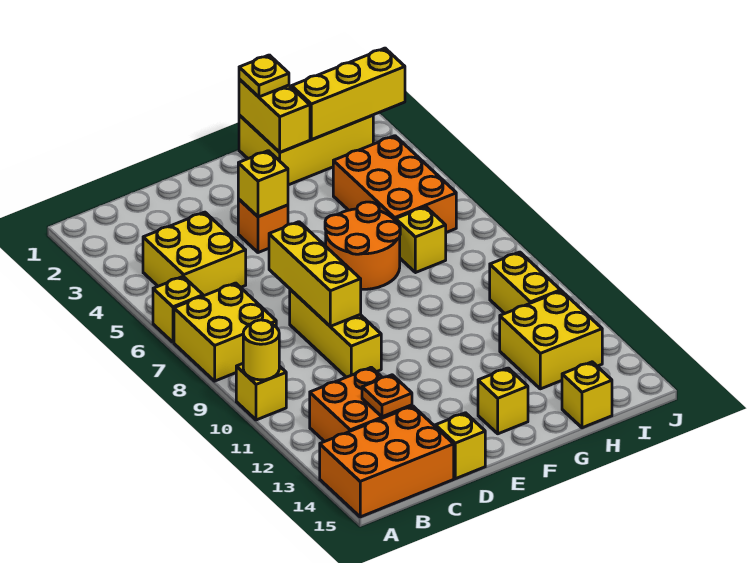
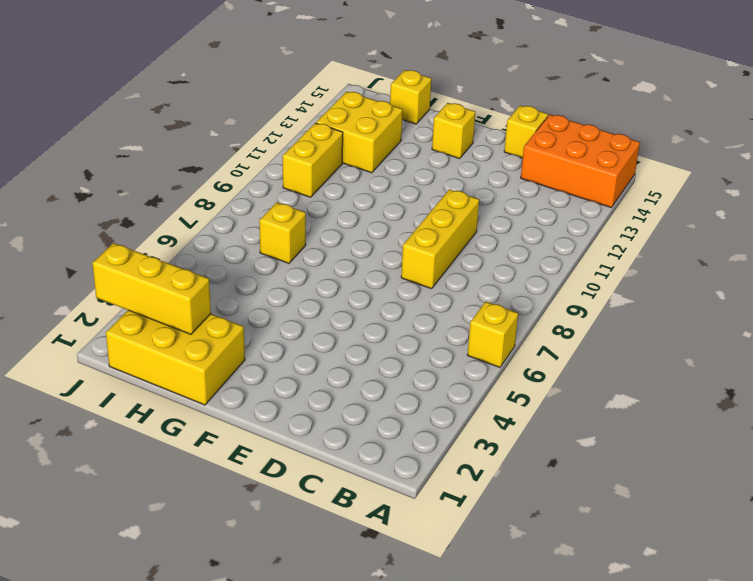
none -> yellow brick A7:B8 level 1
none -> yellow brick A10 level 1
none -> yellow brick B4:C5 level 1

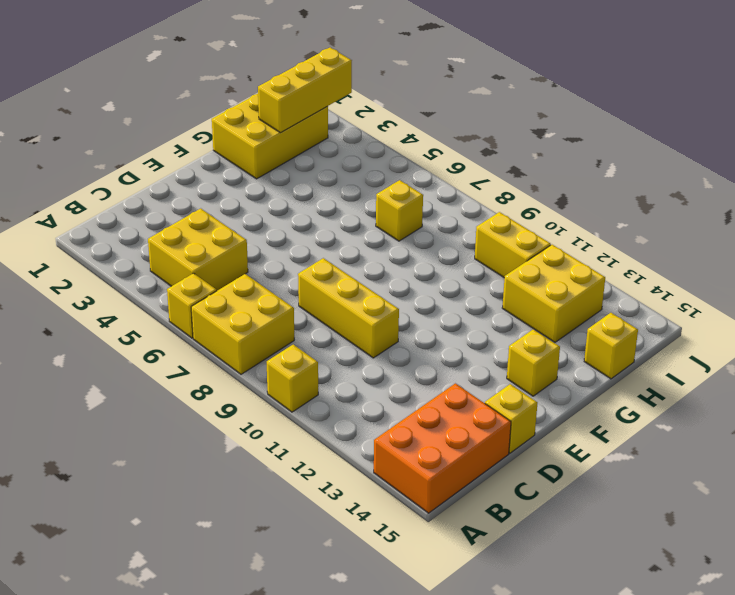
none -> orange brick B12:C13 level 1
none -> orange brick E4 level 1
none -> orange round brick F6:G7 level 1

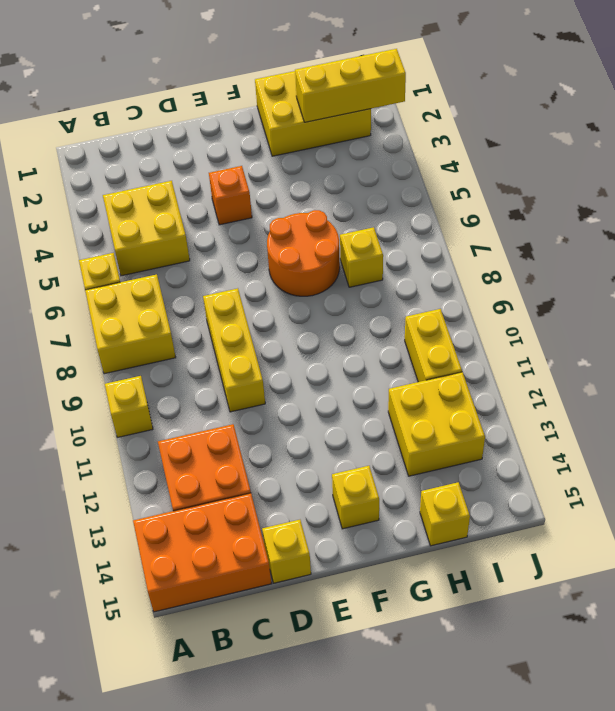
none -> orange brick H4:I6 level 1
none -> yellow round brick A10 level 2
none -> orange plate C13 level 2

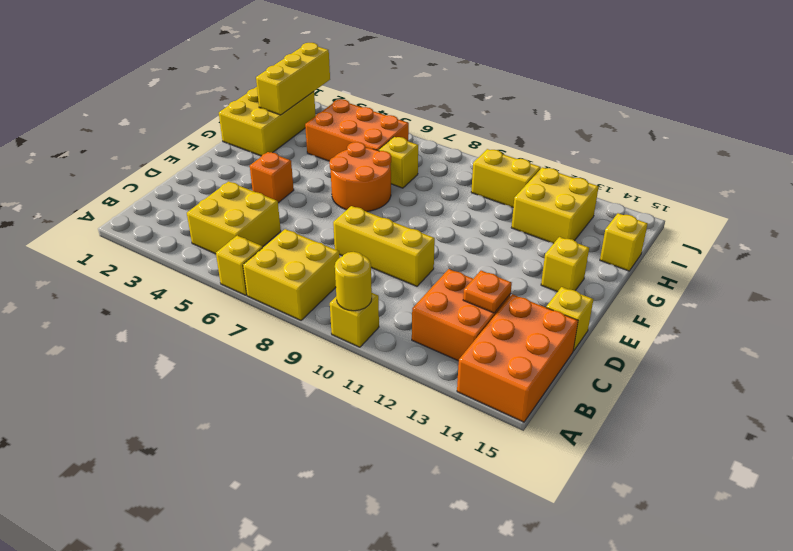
none -> yellow brick D7:D9 level 2
none -> yellow brick E4 level 2
none -> yellow brick G1:G2 level 2

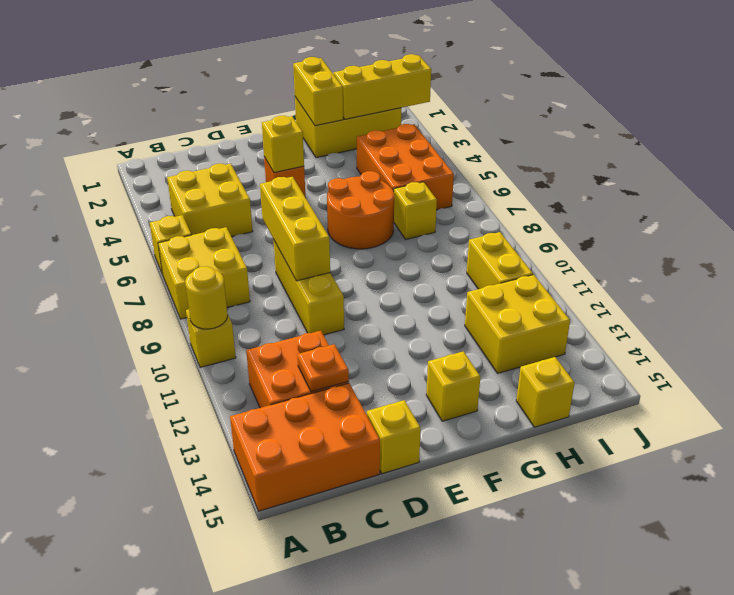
none -> yellow plate G1 level 3

